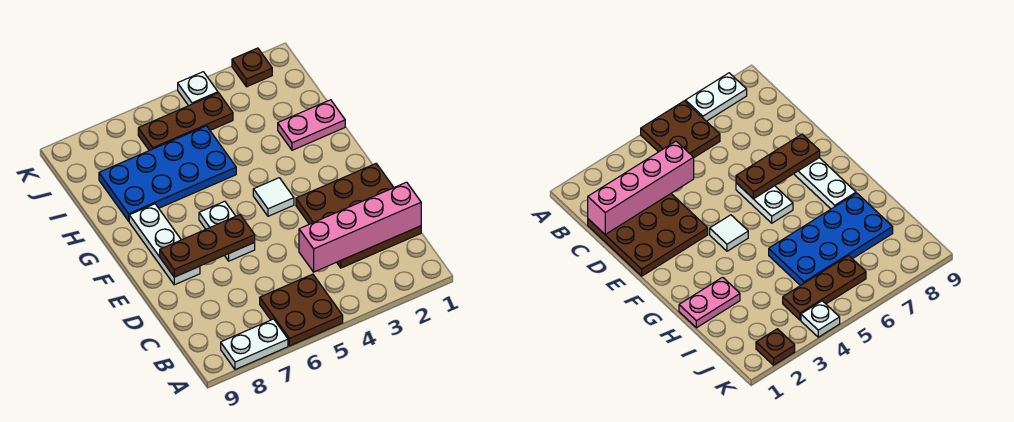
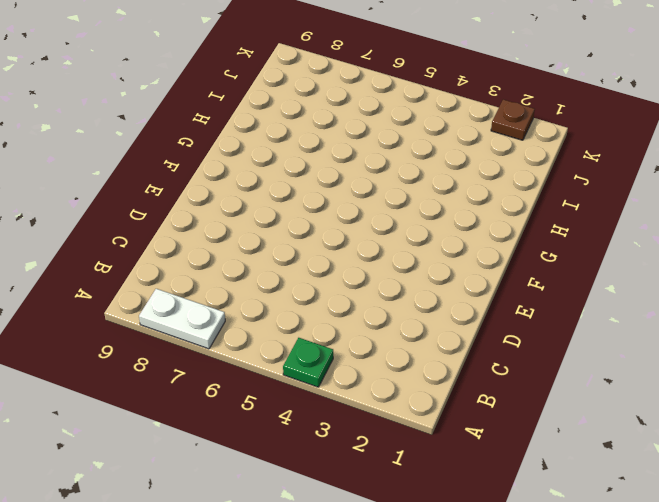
green plate A4 level 1 -> none
none -> brown plate A5:B6 level 1
none -> brown plate C1:E3 level 1
none -> white plate E6:F6 level 1

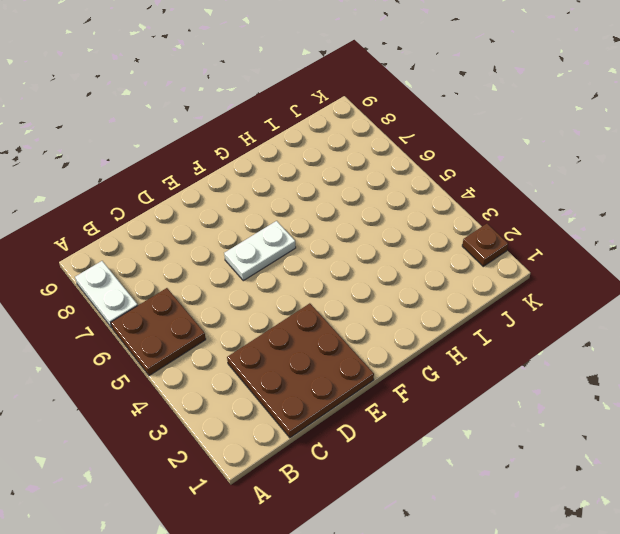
none -> white plate E8:G8 level 1
none -> white tile F4 level 1
none -> pink plate H1:H2 level 1

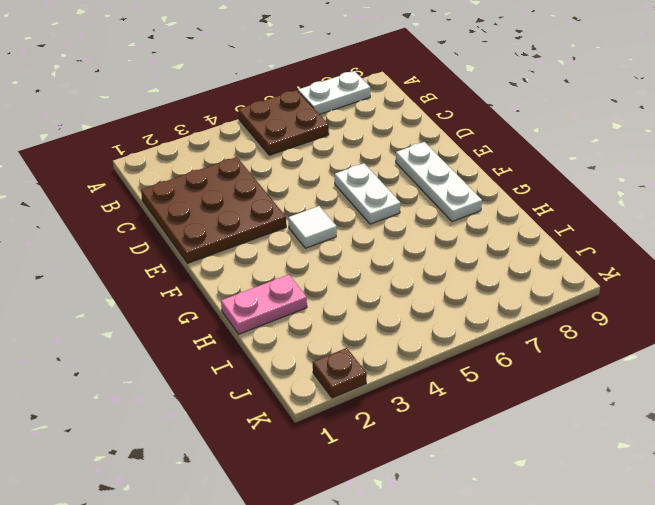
none -> blue plate H5:I8 level 1
none -> brown plate J4:J6 level 1
none -> white plate K4 level 1

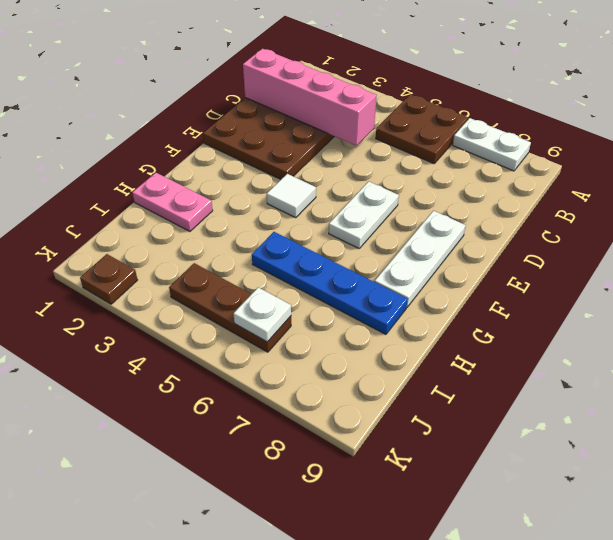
blue plate H5:H8 level 1 -> blue plate H5:I8 level 1
white plate J6 level 2 -> white plate K4 level 1
none -> brown plate E6:E8 level 2

